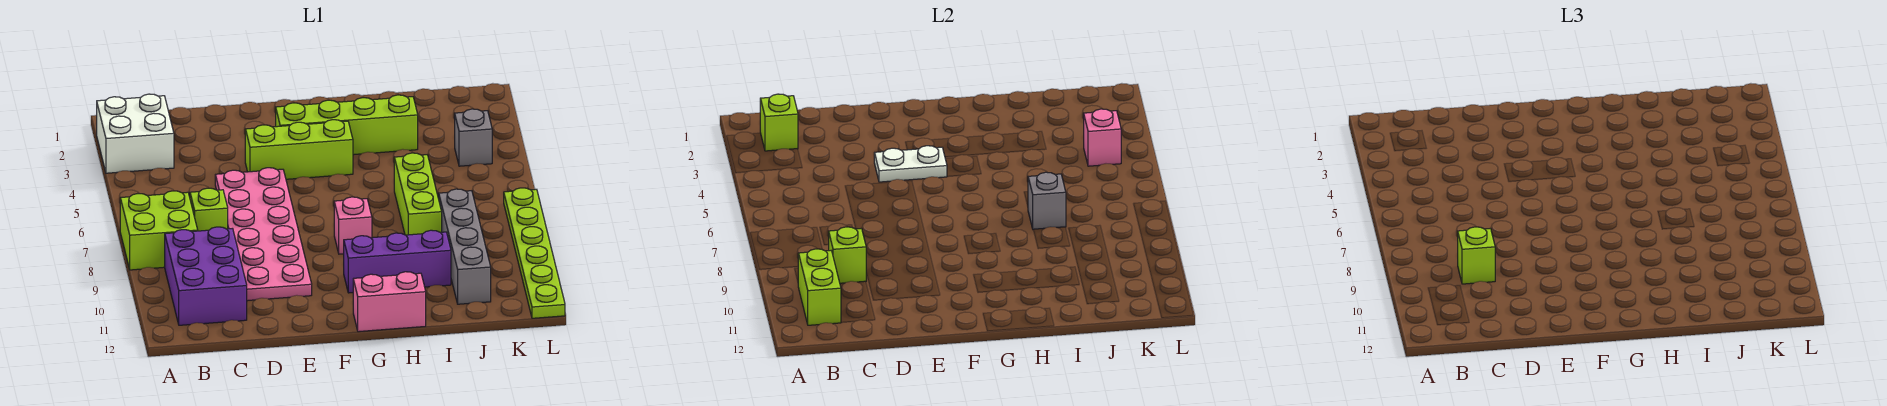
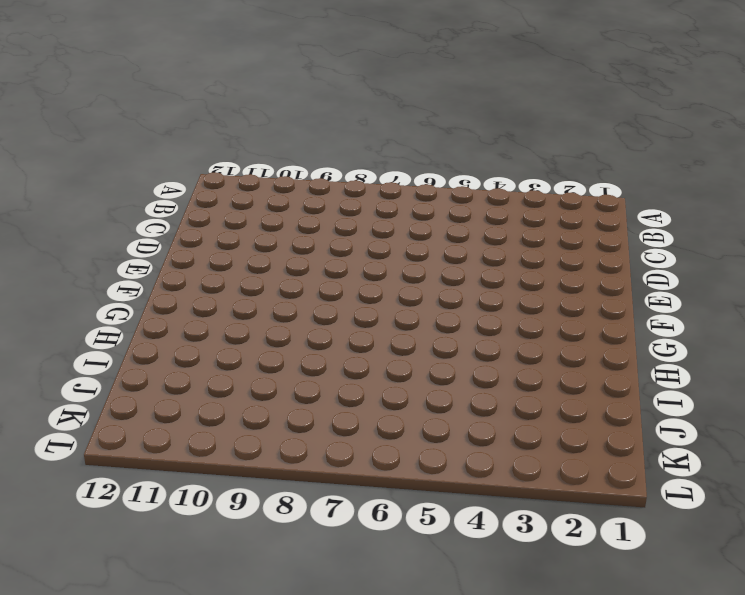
none -> white brick A2:B3 level 1
none -> lime brick A7:B8 level 1
none -> purple brick B9:C11 level 1

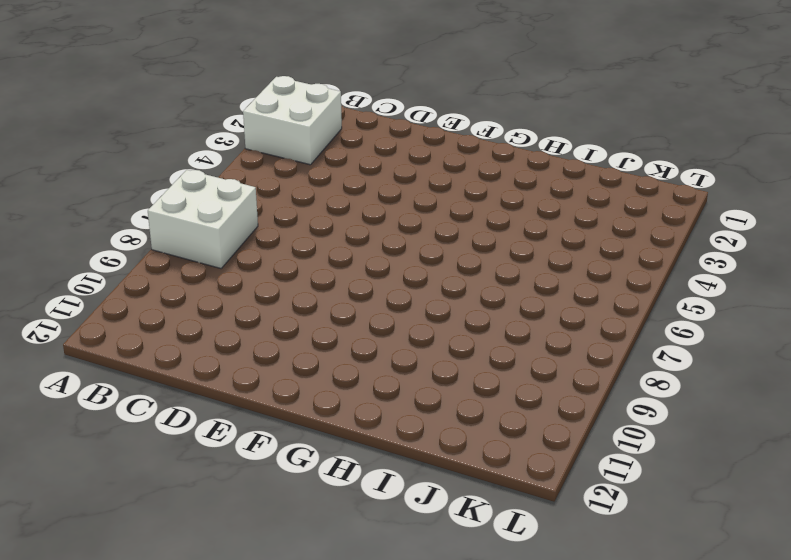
white brick A7:B8 level 1 -> lime brick A7:B8 level 1
none -> purple brick B9:C11 level 1
none -> lime brick C7 level 1
none -> pink plate D5:E10 level 1

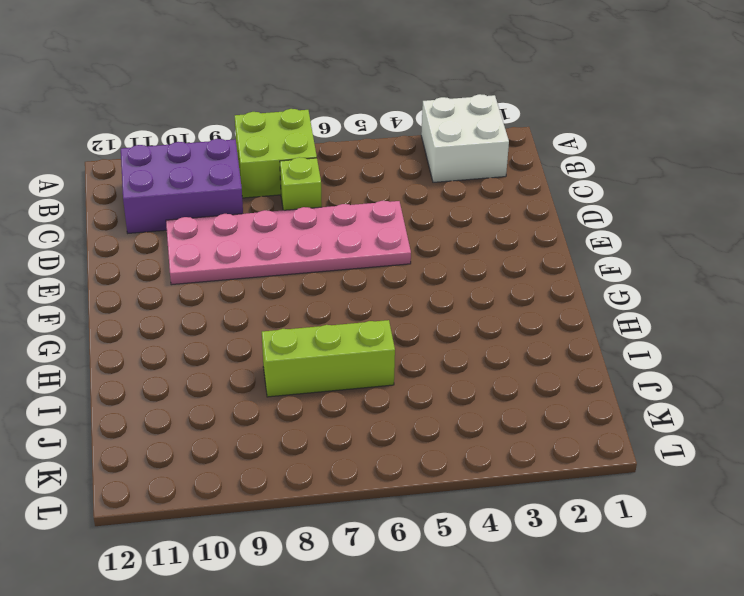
none -> lime brick E4:G4 level 1
none -> lime brick F3:I3 level 1
none -> pink brick G8 level 1

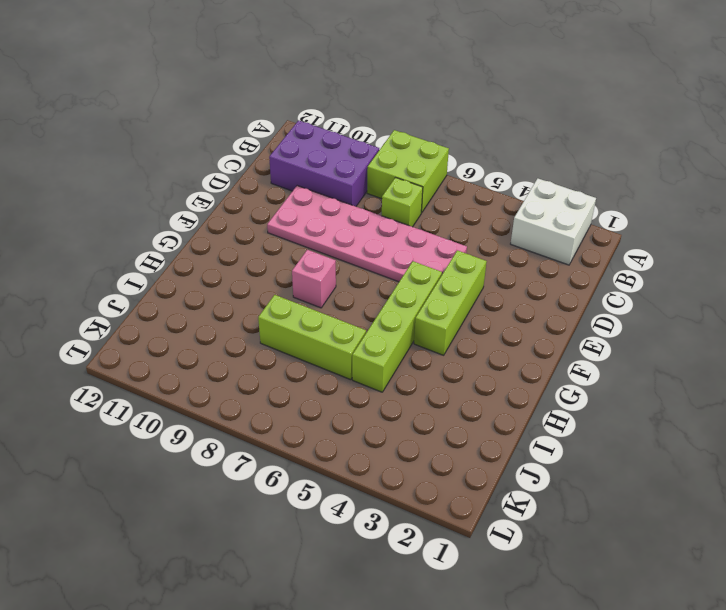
lime brick F5:I5 level 1 -> lime brick F3:I3 level 1
none -> purple brick G10:I10 level 1
none -> pink brick G12:H12 level 1
none -> grey brick J8:J11 level 1

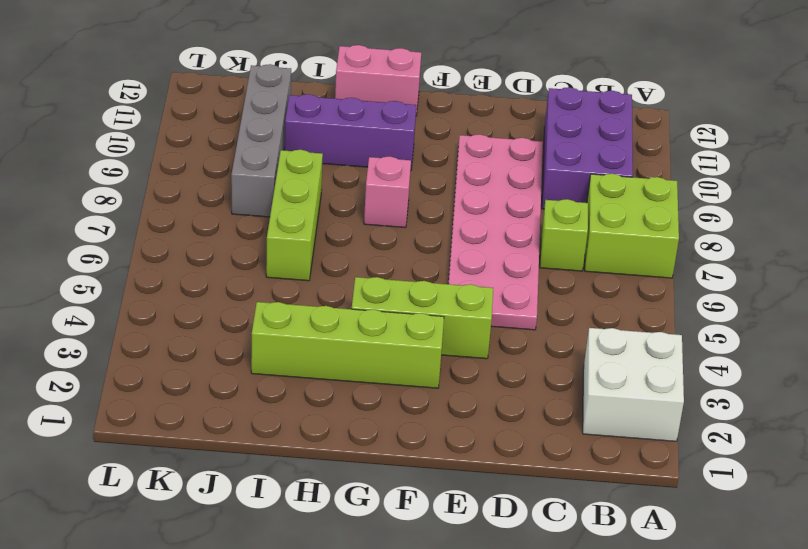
none -> grey brick K4 level 1
none -> lime plate L7:L12 level 1
none -> lime brick B2 level 2

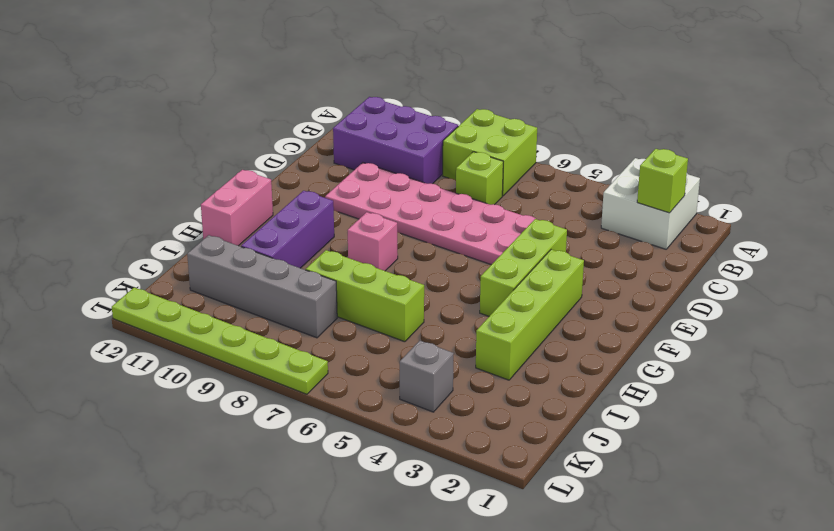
none -> lime brick B10:B11 level 2
none -> lime brick C9 level 2
none -> white plate E4:F4 level 2

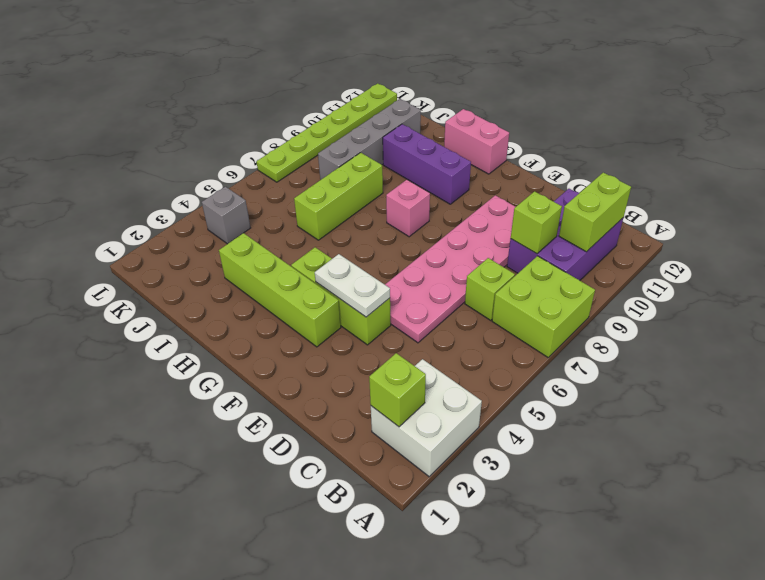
none -> grey brick I7 level 2
none -> pink brick K4 level 2
none -> lime brick C9 level 3

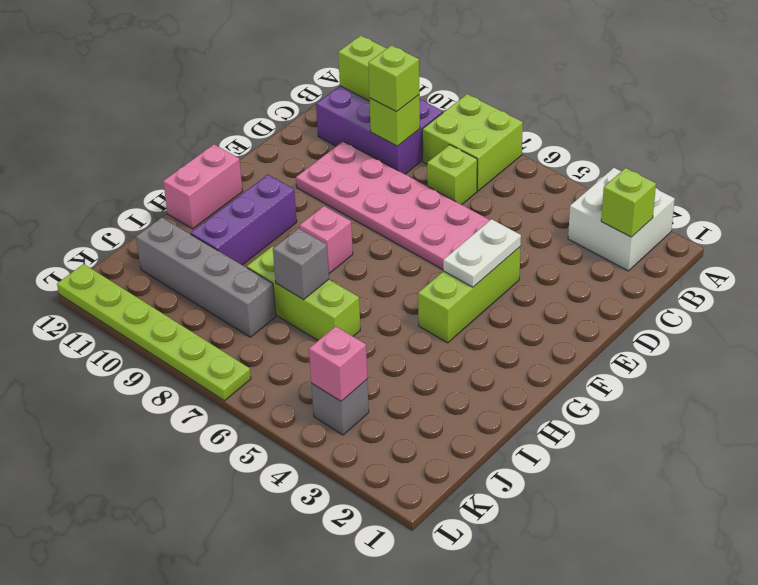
none -> lime brick F3:I3 level 1

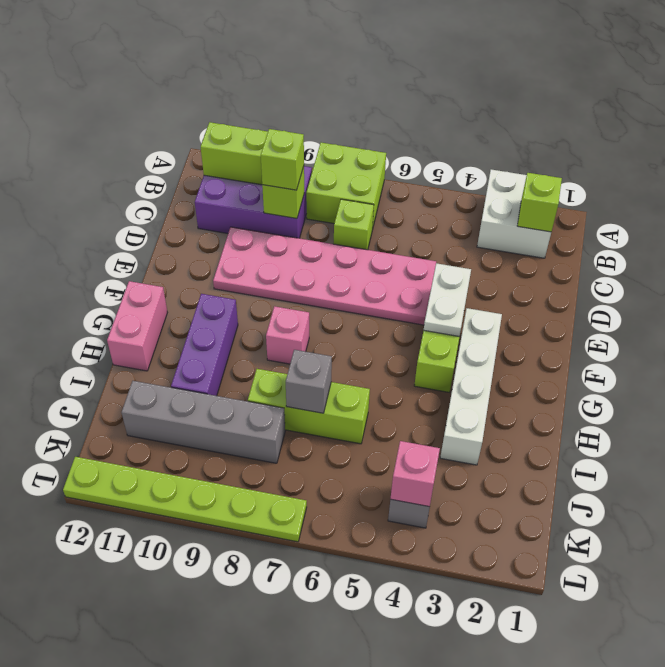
white brick F3:I3 level 1 -> lime brick F3:I3 level 1

